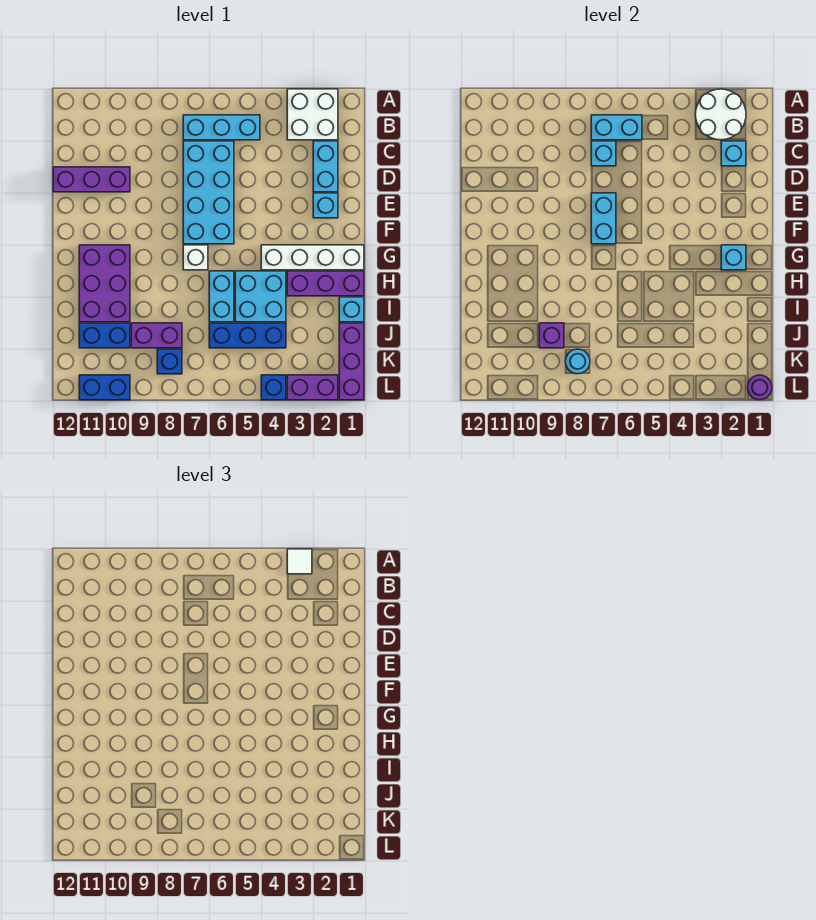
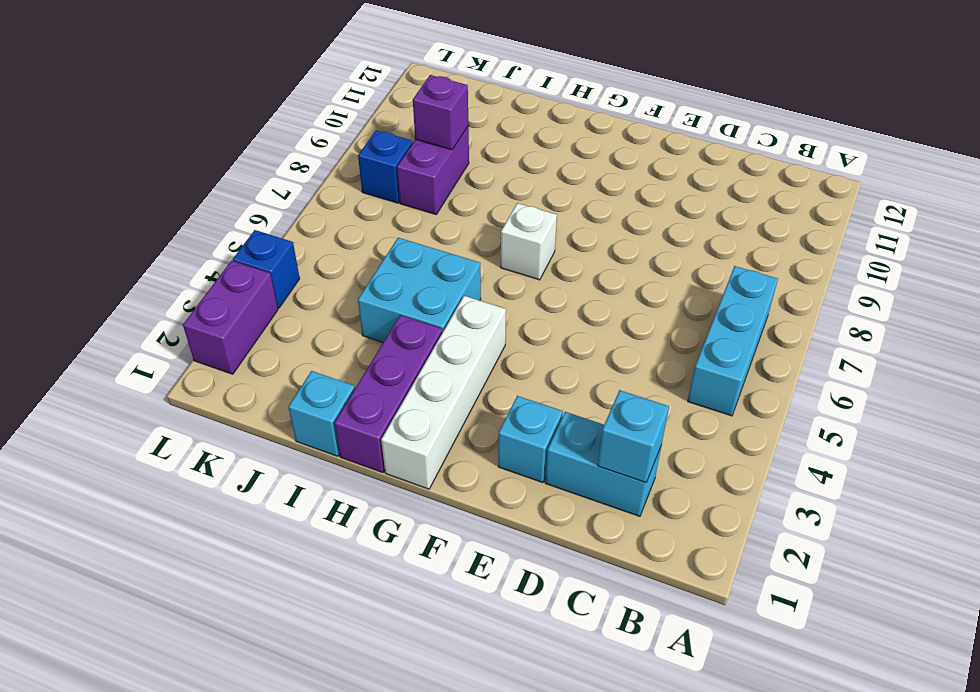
none -> white brick A2:B3 level 1
none -> cyan brick C6:F7 level 1
none -> purple brick D10:D12 level 1
none -> purple brick G10:I11 level 1

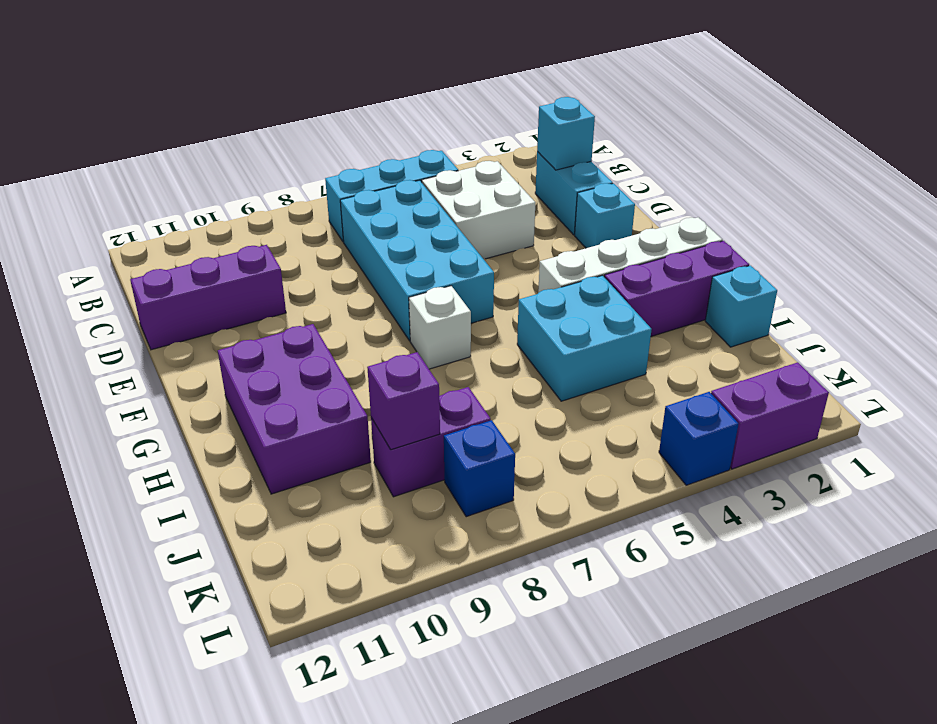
white brick C4:D5 level 1 -> white brick A2:B3 level 1
none -> cyan brick H6:I6 level 1
none -> purple brick J1:L1 level 1
none -> blue brick J4:J6 level 1
none -> blue brick J10:J11 level 1

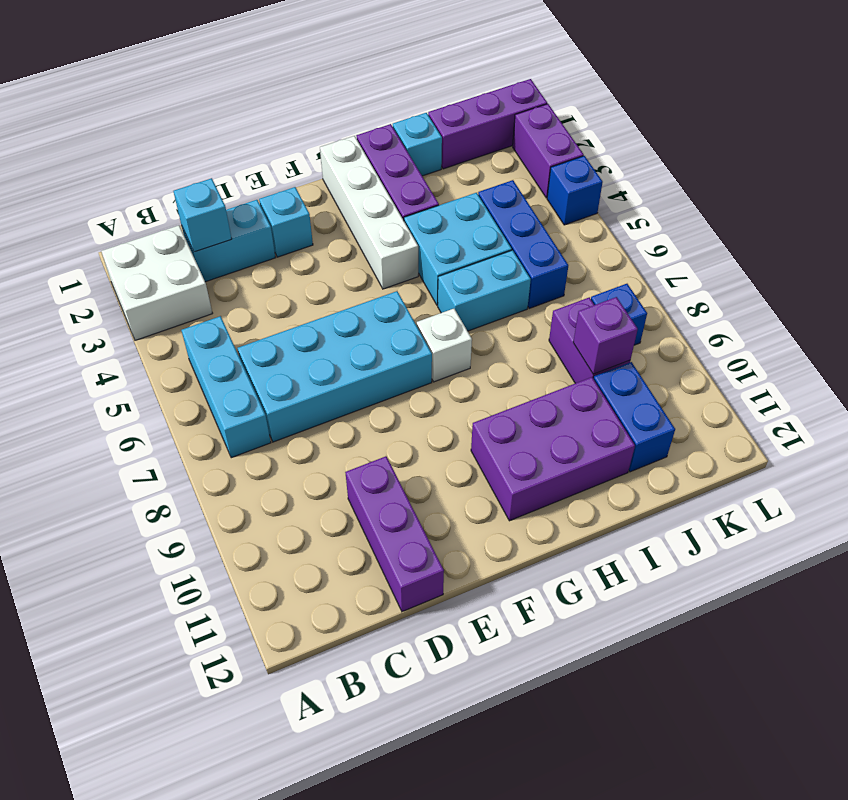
none -> blue brick L10:L11 level 1
none -> white round brick A2:B3 level 2
none -> cyan brick B6:B7 level 2
none -> cyan brick C7 level 2

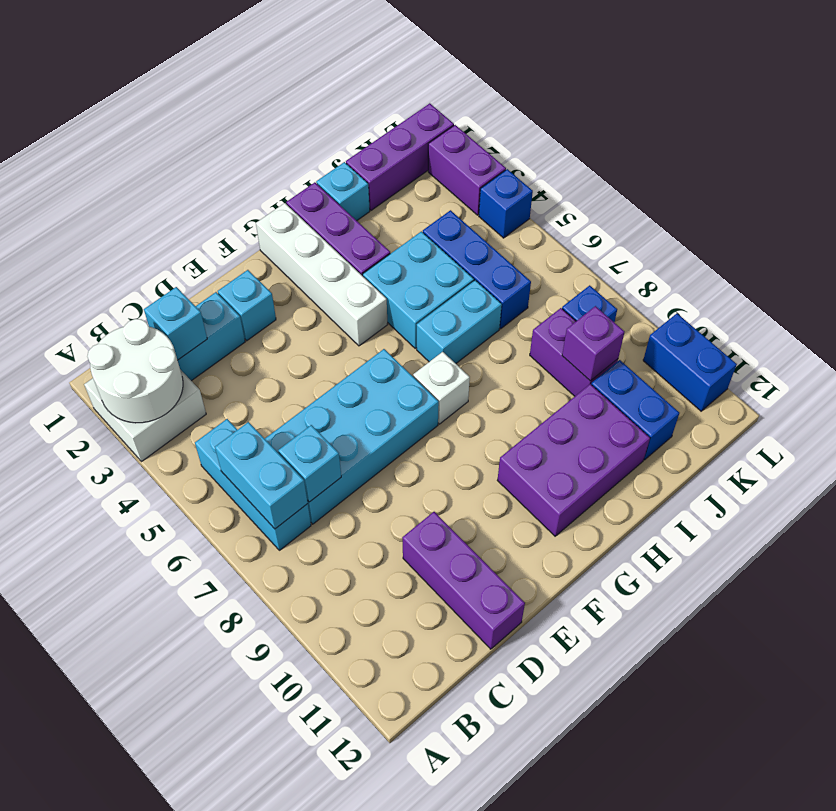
none -> cyan brick E7:F7 level 2
none -> cyan brick G2 level 2
none -> cyan round brick K8 level 2
none -> purple round brick L1 level 2

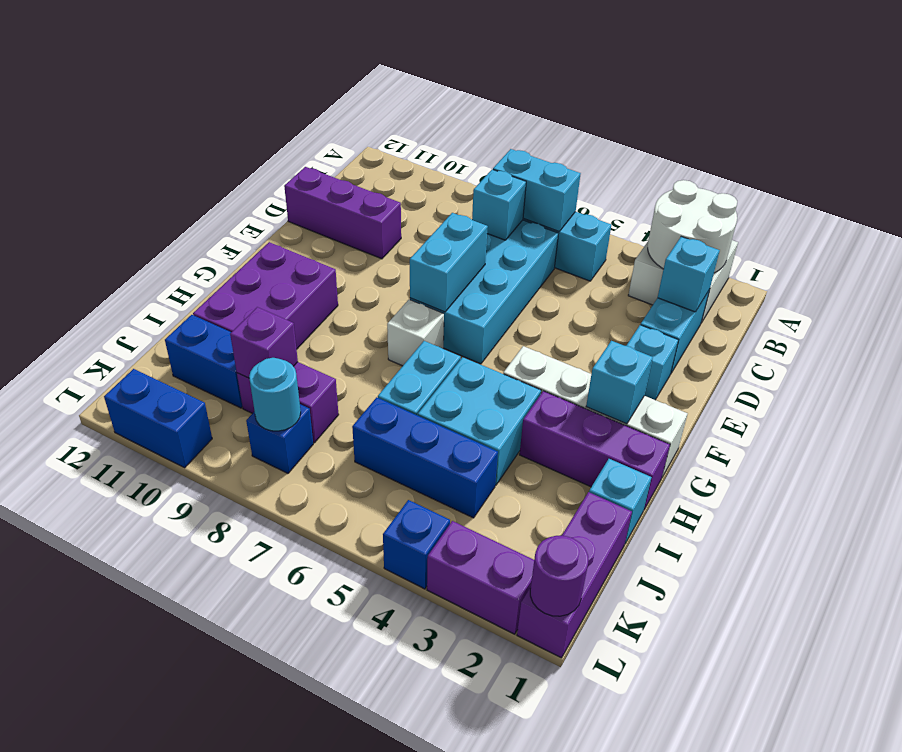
none -> white tile A3 level 3

